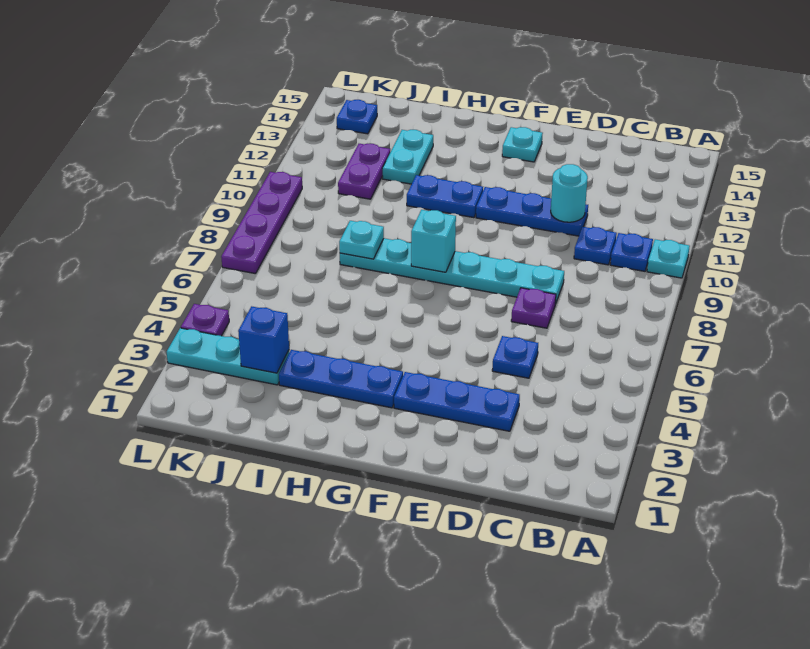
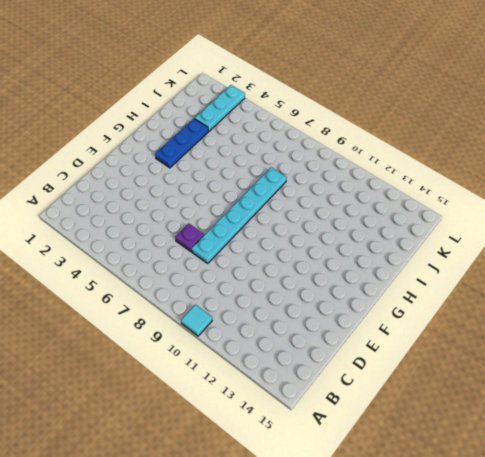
cyan tile A10 level 1 -> cyan plate A10 level 1
none -> blue plate B10 level 1
none -> blue plate C10 level 1
none -> blue plate D3:F3 level 1

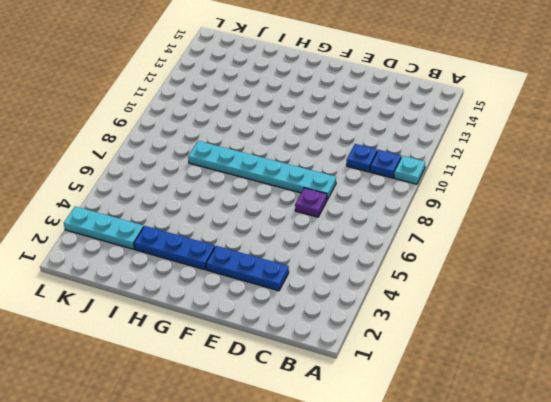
none -> blue plate D5 level 1
none -> blue plate D11:F11 level 1
none -> cyan plate F14 level 1

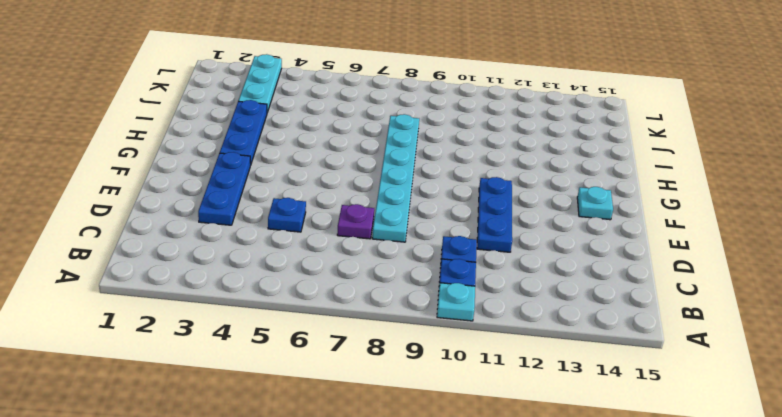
none -> blue plate G11:H11 level 1
none -> cyan plate I12:I13 level 1
none -> purple plate J11:J12 level 1

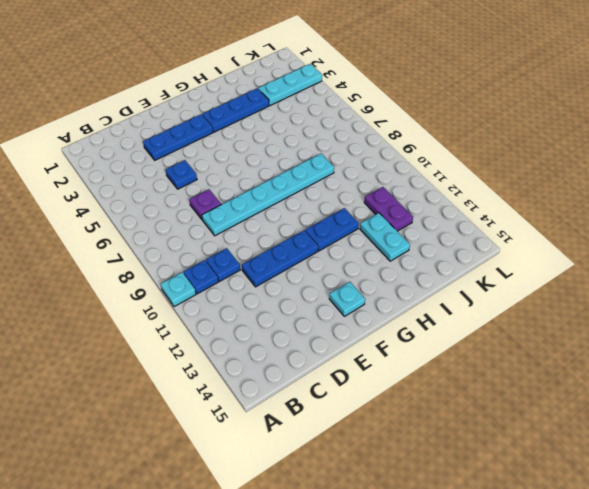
none -> blue plate K14 level 1
none -> purple plate L4 level 1
none -> purple plate L7:L10 level 1

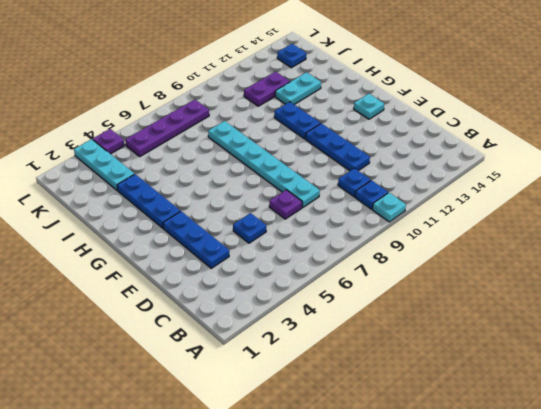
purple plate K5:K8 level 1 -> purple plate L7:L10 level 1
none -> cyan round brick D11 level 2
none -> cyan brick G8 level 2
none -> cyan plate I8 level 2

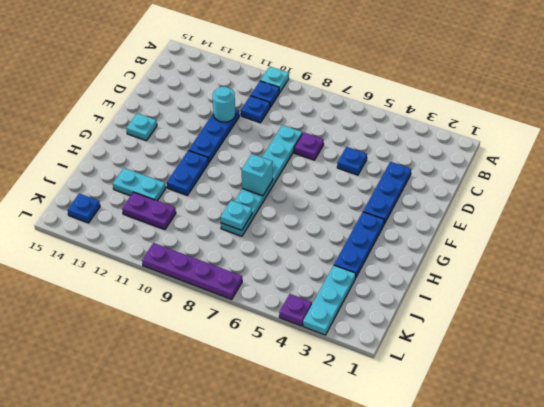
none -> blue brick J3 level 2

